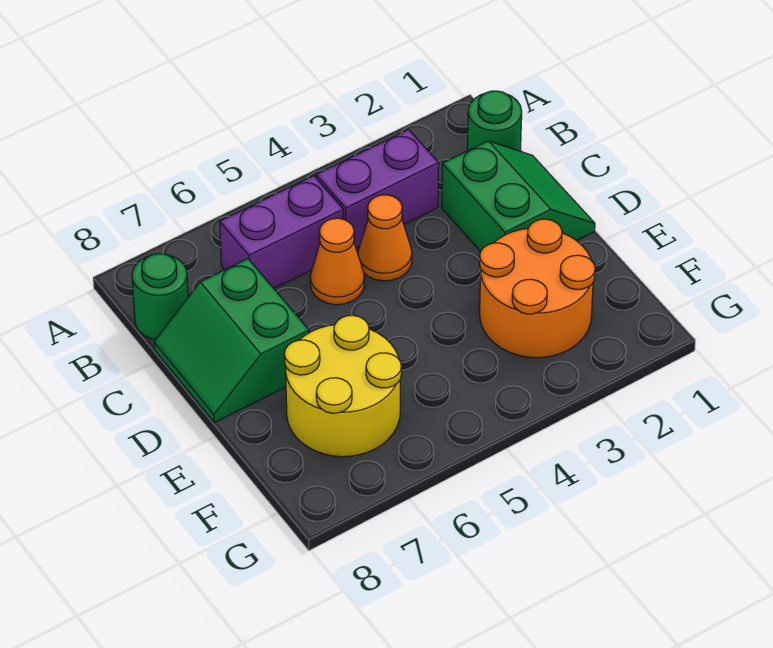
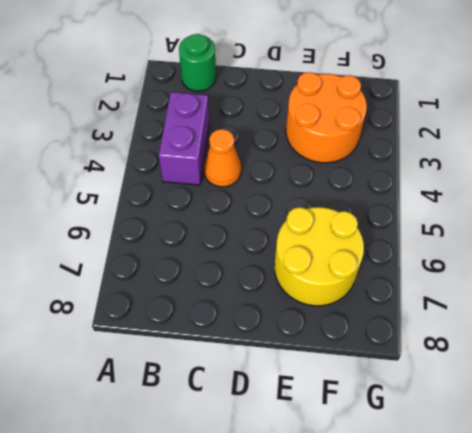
none -> purple brick B5:B6 level 1
none -> green round brick B8 level 1

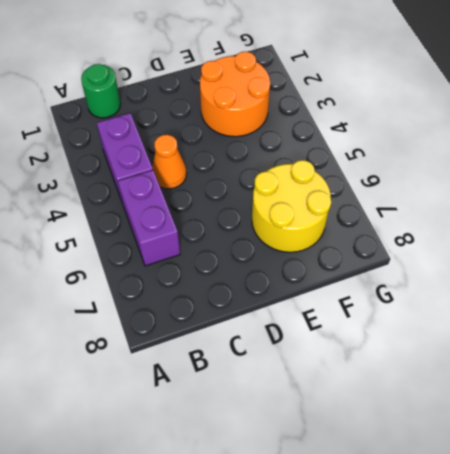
none -> green round brick B8 level 1
none -> green slope C1:D2 level 1 top 2

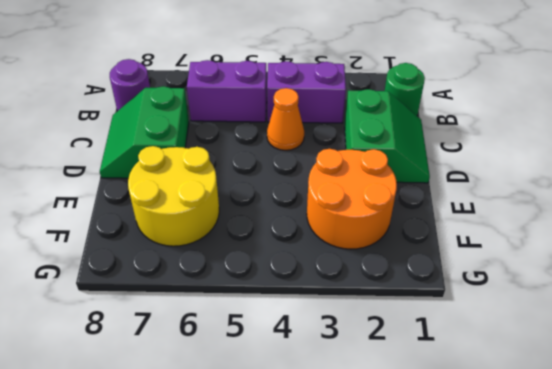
purple round brick B8 level 1 -> green round brick B8 level 1
none -> orange cone C5 level 1

